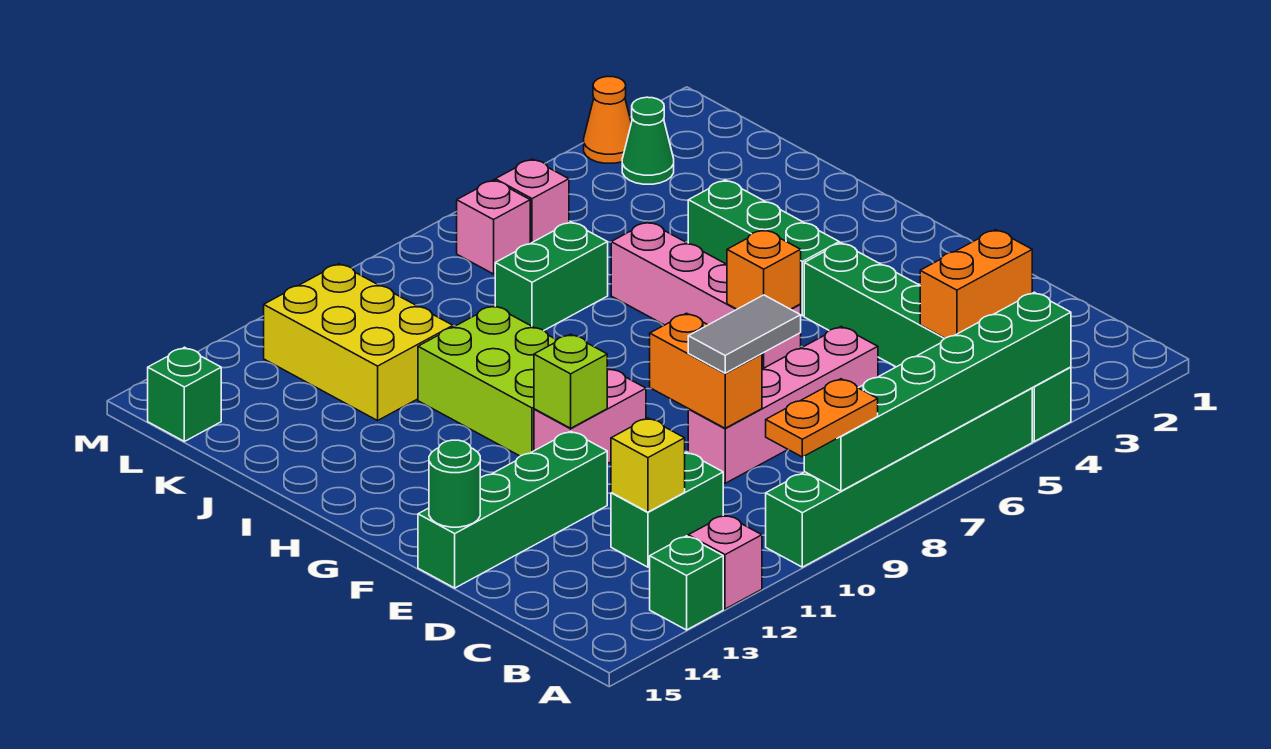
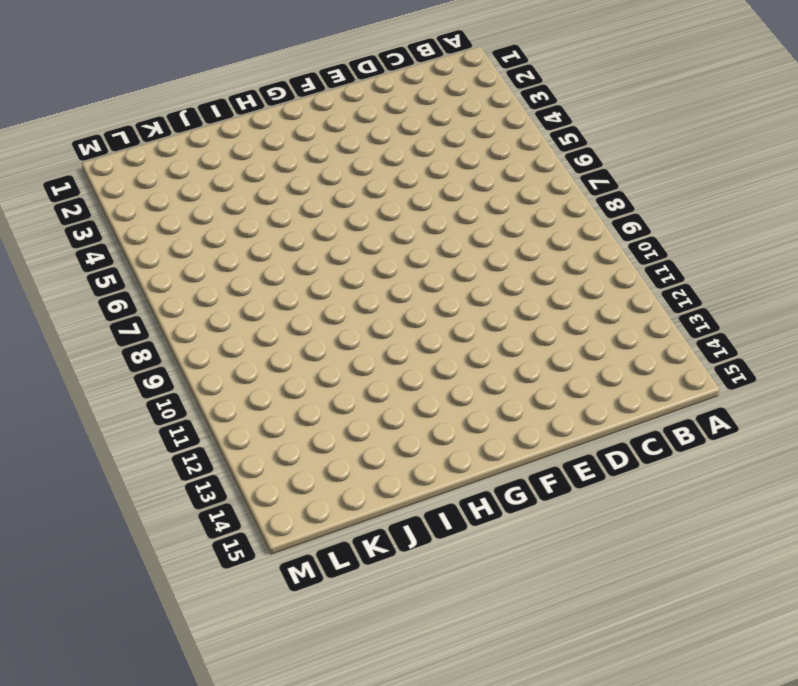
none -> green brick A4:F4 level 1
none -> green brick A5:A10 level 1
none -> pink brick A12 level 1

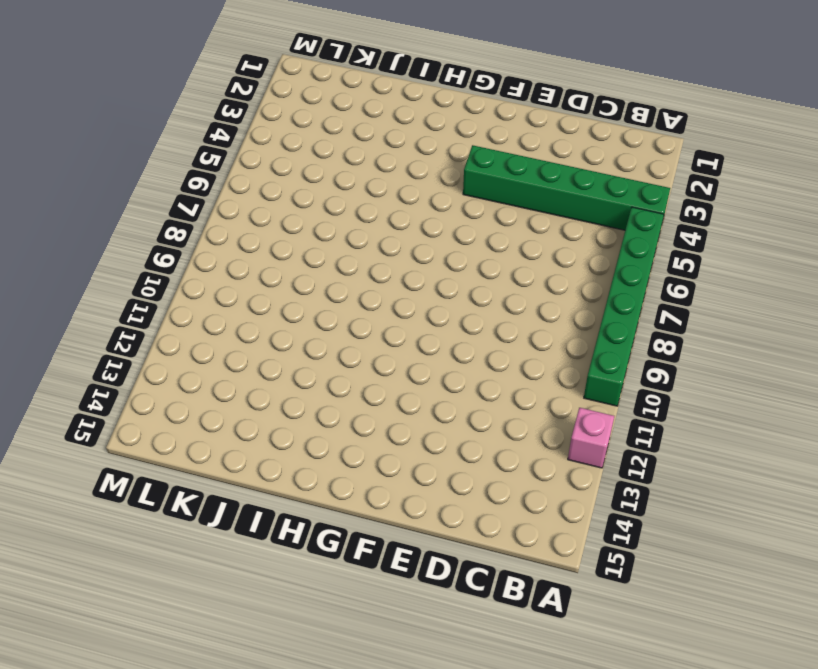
none -> green brick A13 level 1
none -> green brick C11:C12 level 1
none -> pink brick D6:D9 level 1

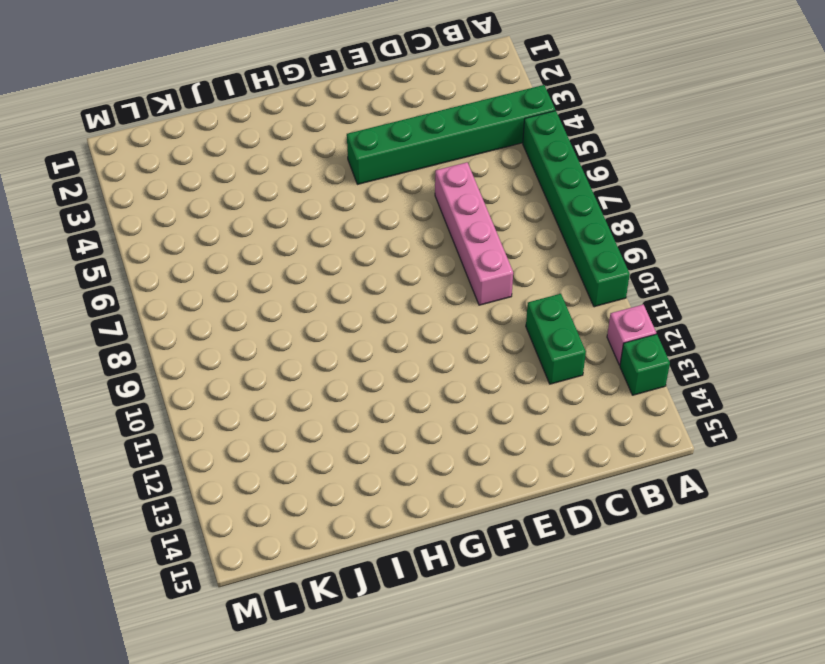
none -> green brick E12:E15 level 1
none -> pink brick F6:I6 level 1
none -> pink brick F10:F11 level 1

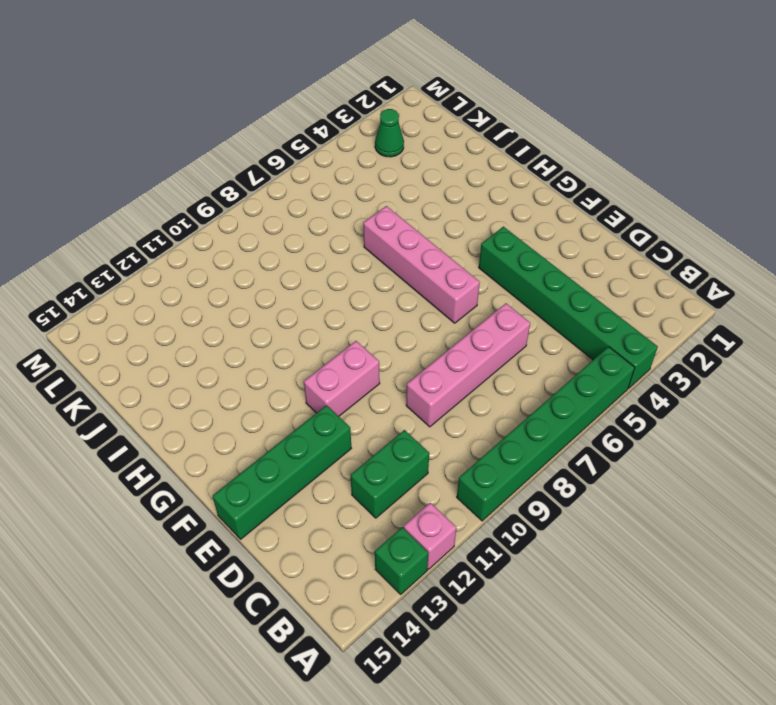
none -> green brick G4:I4 level 1
none -> lime brick G10:I11 level 1
none -> green brick J7:J8 level 1

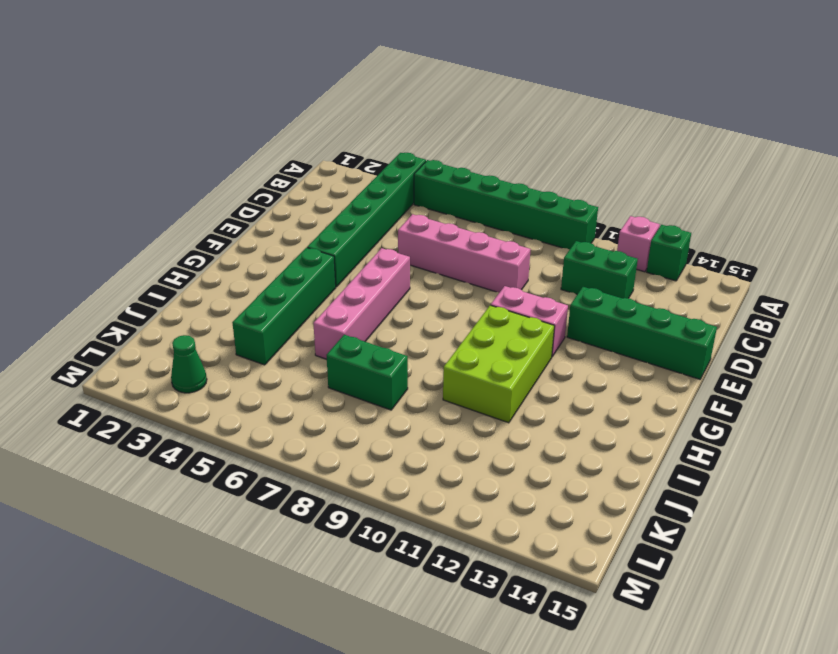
green brick G4:J4 level 1 -> green brick G4:I4 level 1
none -> yellow brick J11:L12 level 1
none -> pink brick L6 level 1
none -> pink brick L7 level 1

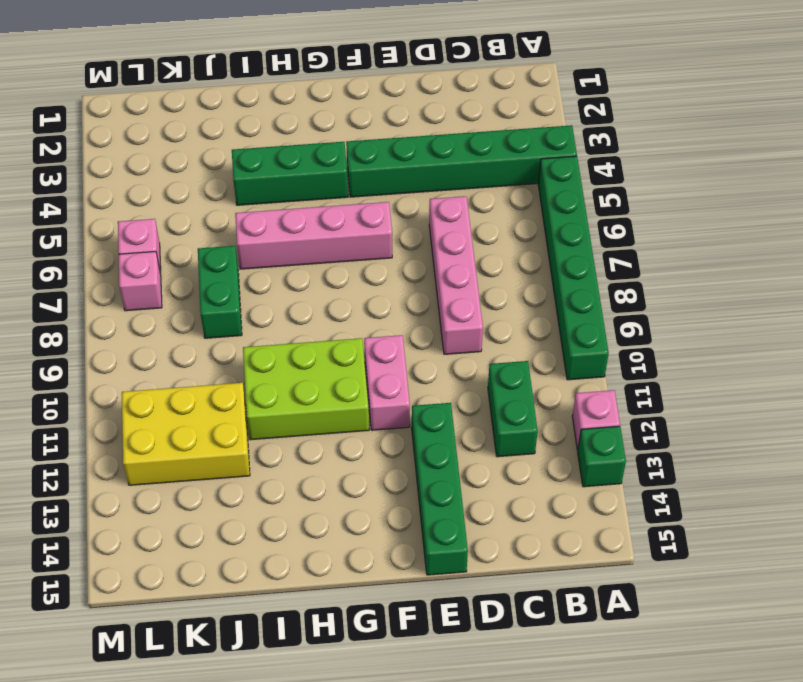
none -> green cone L3 level 1
none -> green brick L15 level 1
none -> orange cone M3 level 1

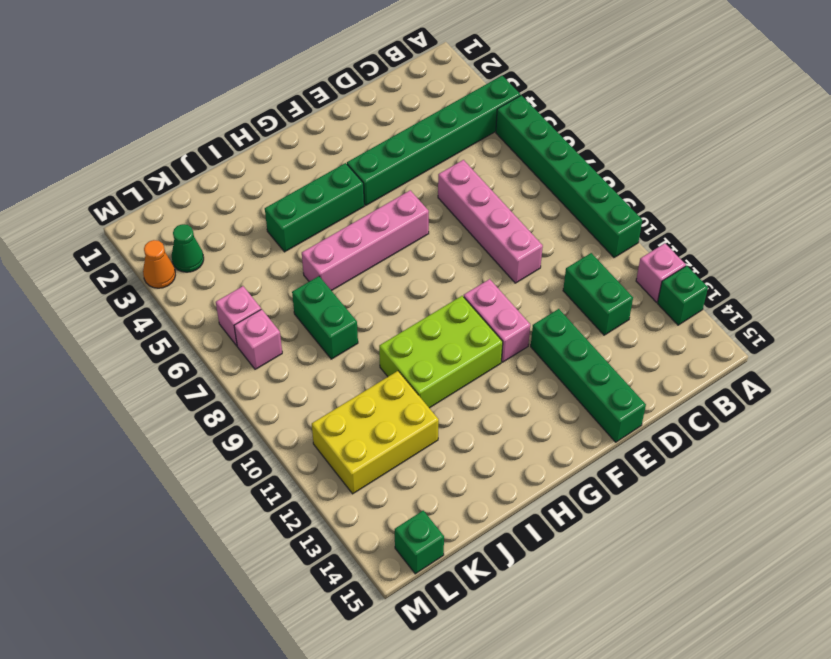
none -> green brick A4:A9 level 2
none -> orange brick C3:C4 level 2
none -> yellow brick C12 level 2

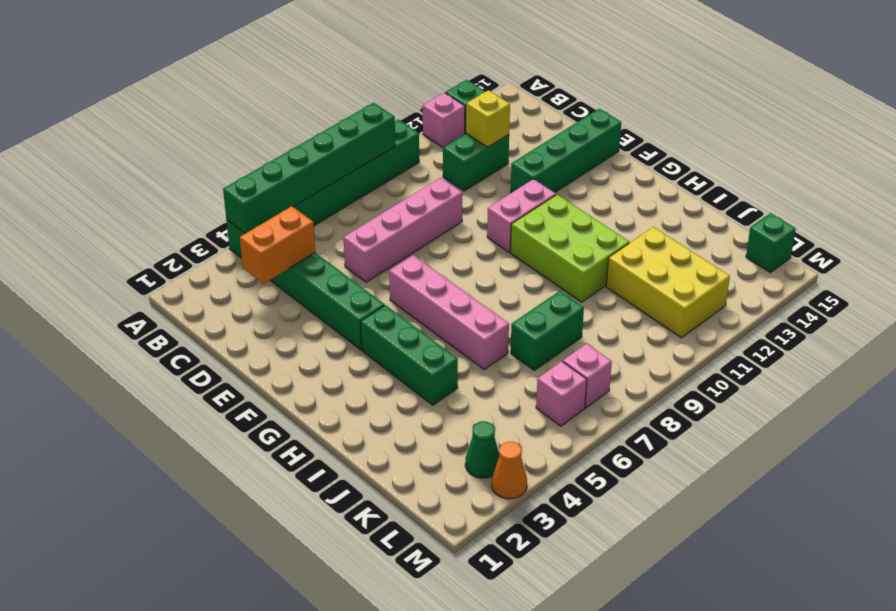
none -> orange brick D9:E9 level 2
none -> green round brick E15 level 2
none -> orange brick F6 level 2

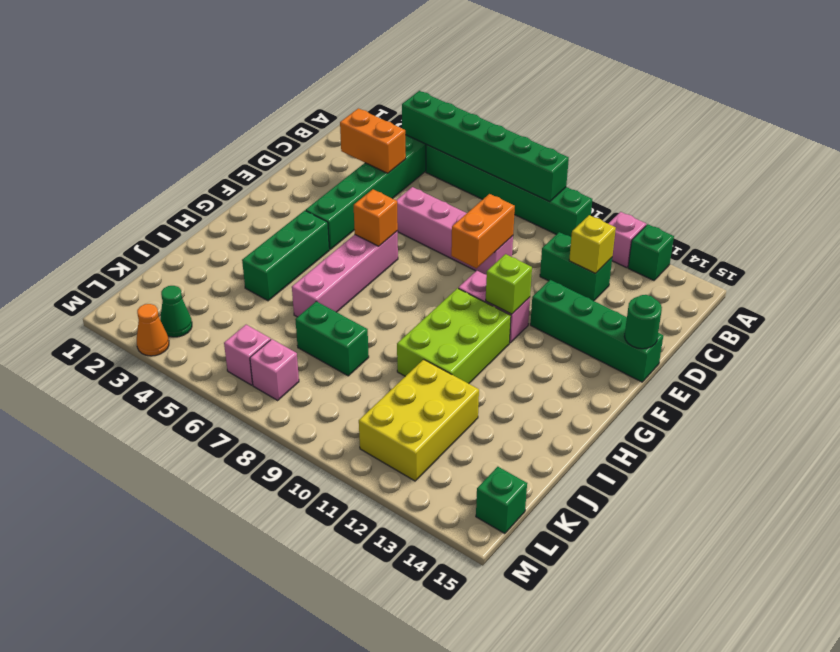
none -> orange plate A9:A10 level 3
none -> grey tile D8:D9 level 3

